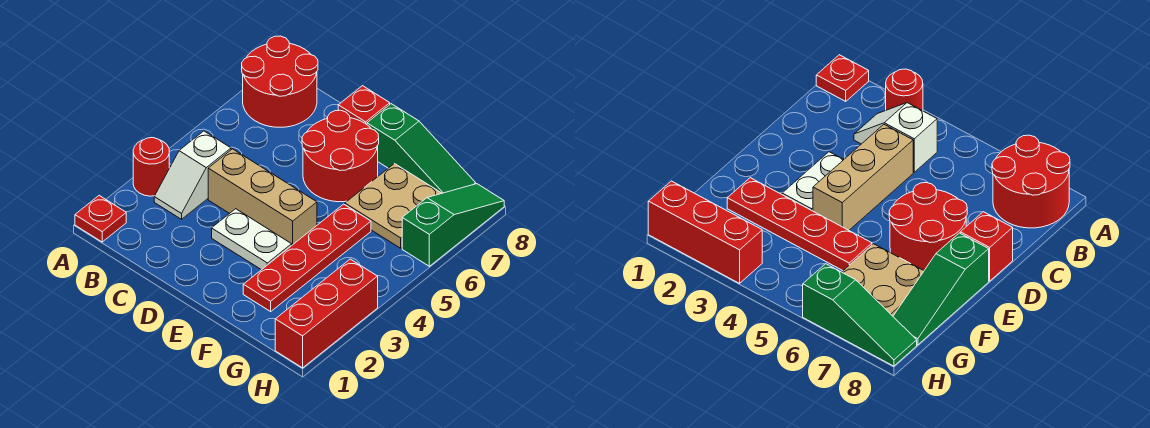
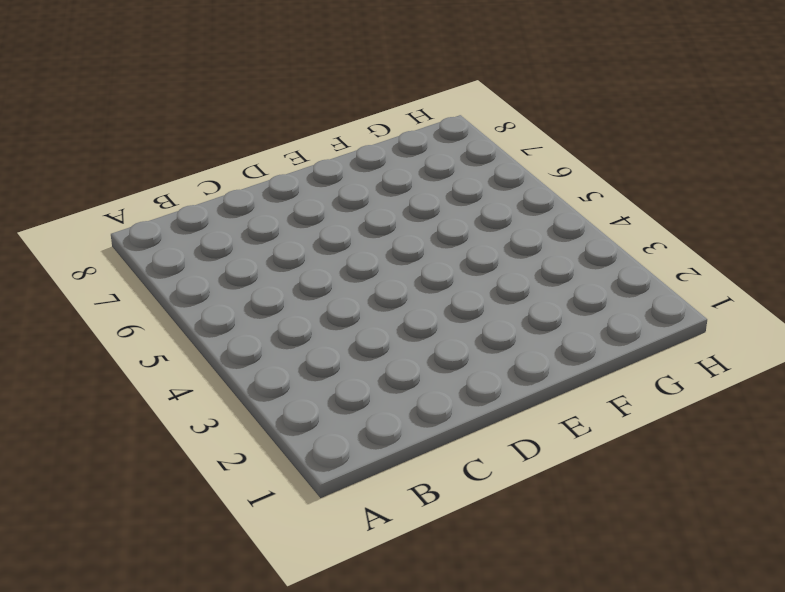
none -> red plate A1 level 1
none -> red round brick A3 level 1
none -> red round brick A7:B8 level 1

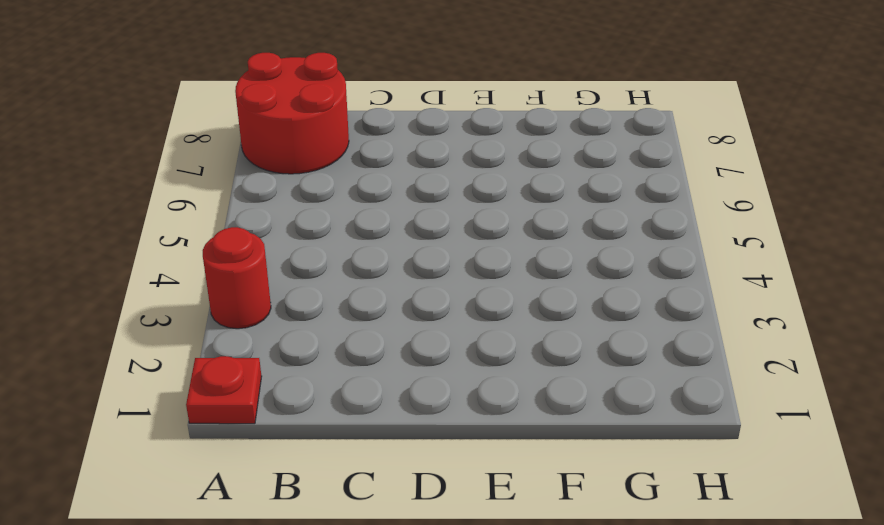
none -> white slope B3:B4 level 1 top 4
none -> tan brick C4:E4 level 1
none -> white plate D3:E3 level 1

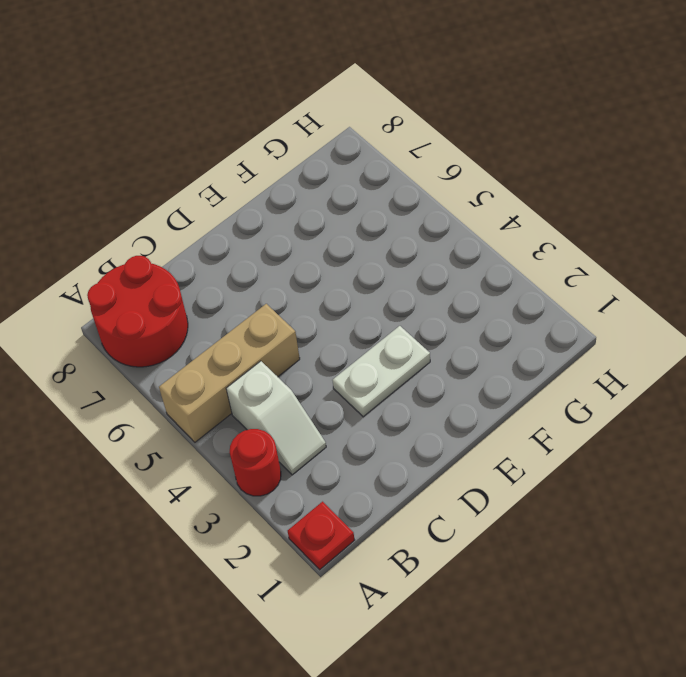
tan brick A5:C5 level 1 -> tan brick C4:E4 level 1
none -> red round brick D6:E7 level 1
none -> red brick D8 level 1
none -> green slope E8:G8 level 1 top E

